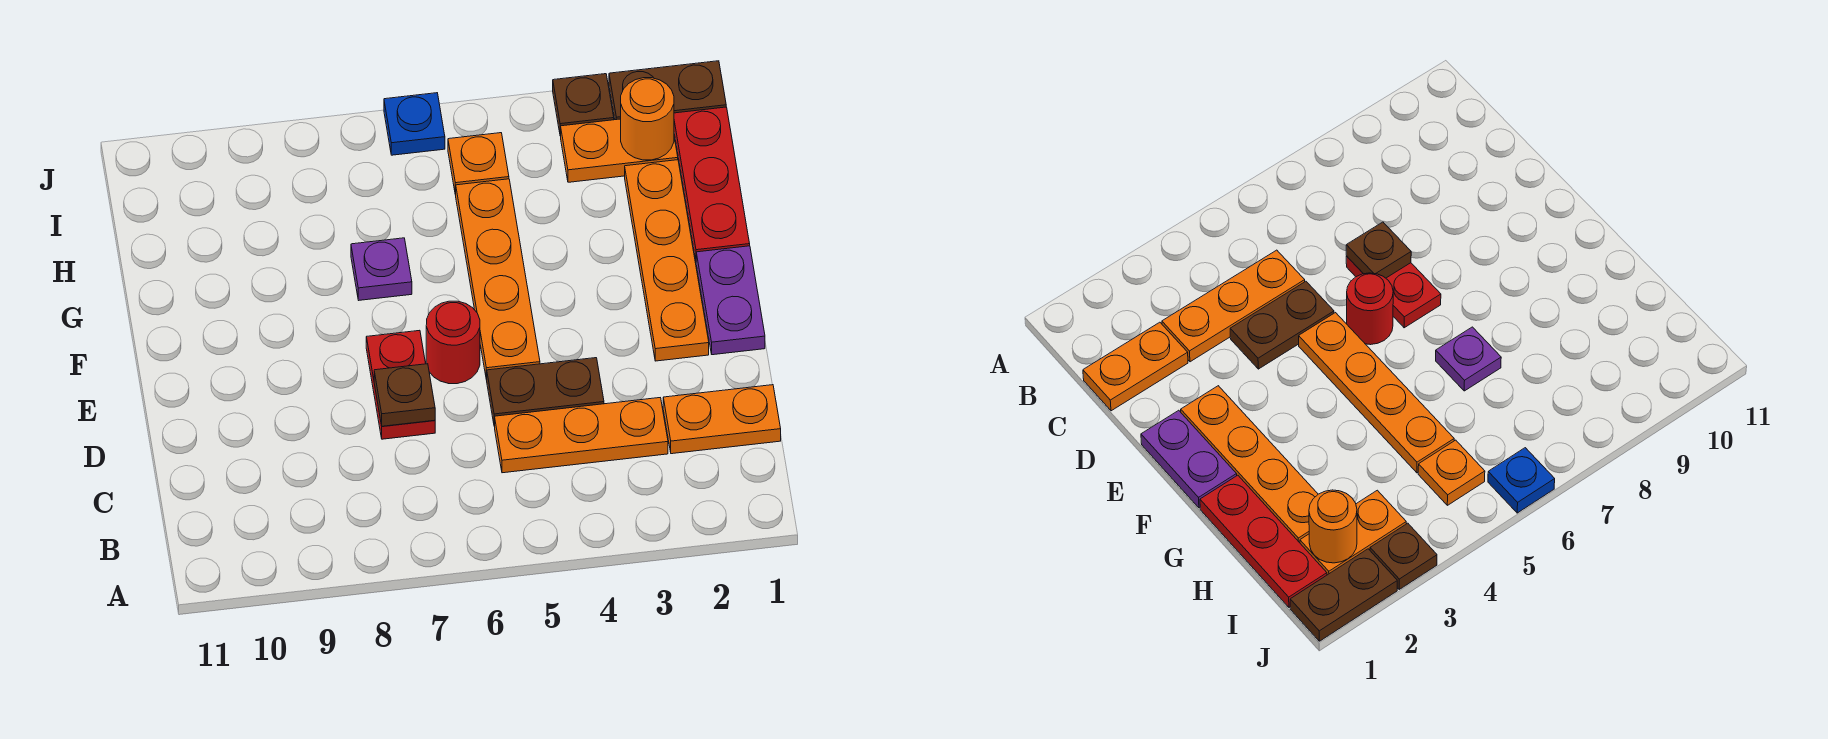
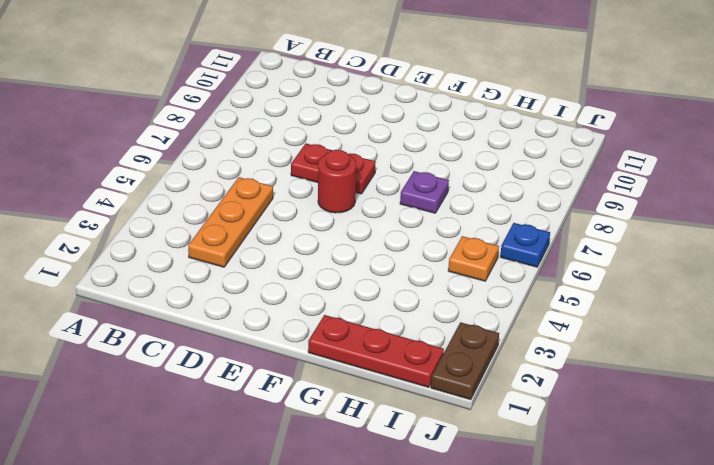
none -> orange plate C1:C2 level 1
none -> brown plate D4:D5 level 1
none -> purple plate E1:F1 level 1

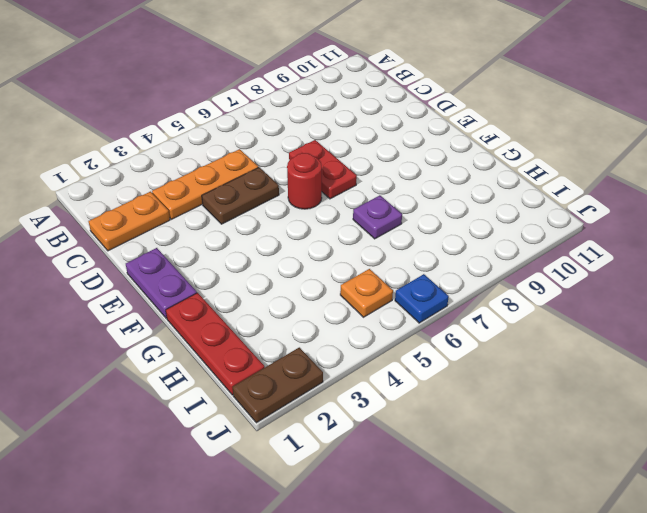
none -> orange plate E2:H2 level 1
none -> orange plate E5:H5 level 1
none -> orange plate I2:I3 level 1

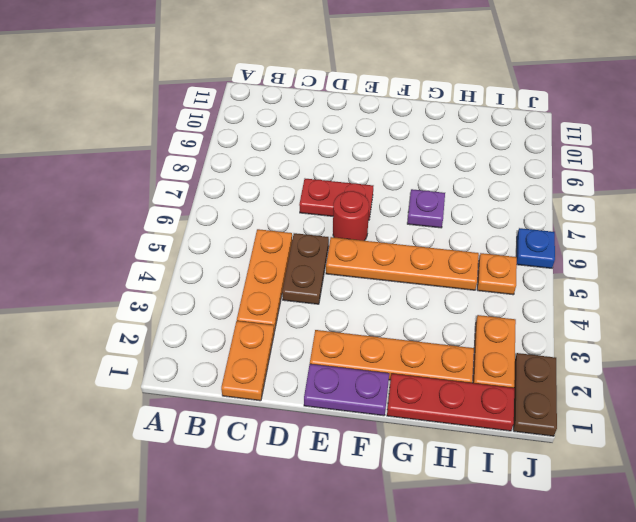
none -> brown plate J3 level 1
none -> brown plate D7 level 2
none -> orange round brick I2 level 2

